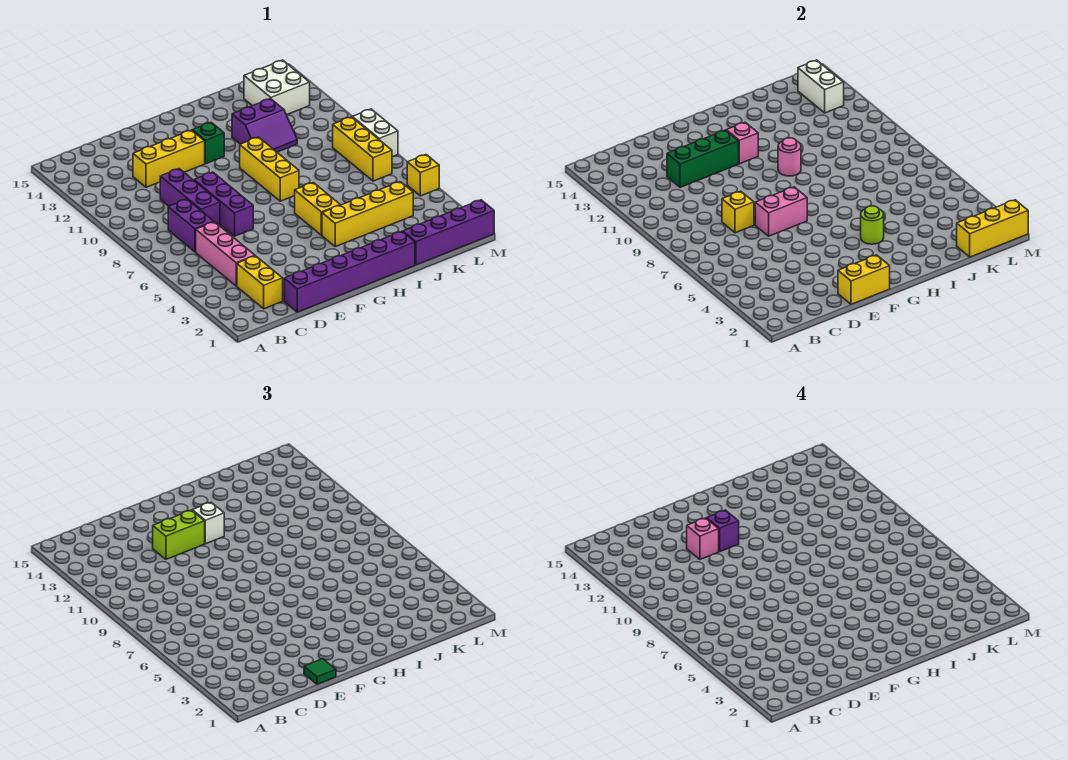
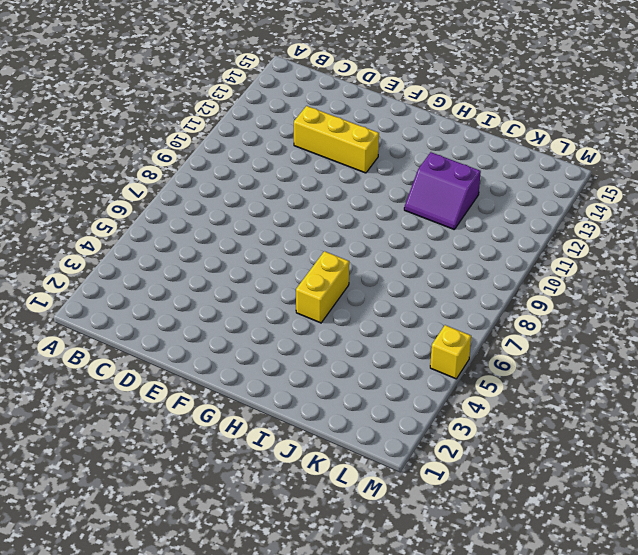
none -> yellow brick C2:C3 level 1
none -> pink brick C4:C6 level 1
none -> purple brick C7:C8 level 1
none -> purple brick D1:I1 level 1

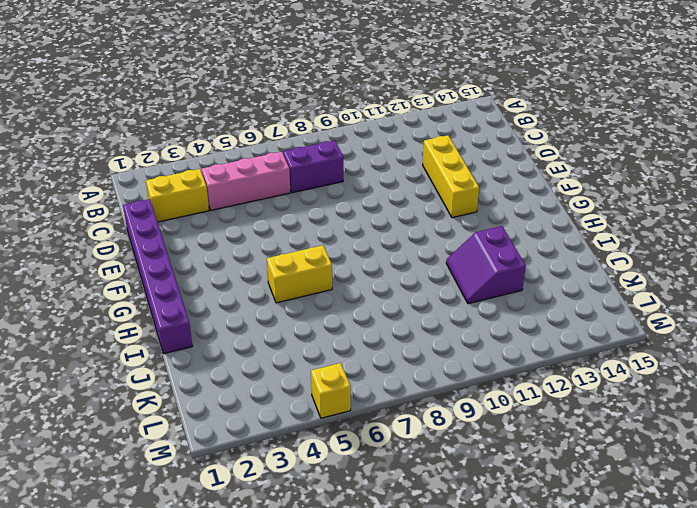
none -> purple brick D8:D10 level 1
none -> purple brick E7:E9 level 1
none -> green brick G12 level 1
none -> yellow brick H4:K4 level 1

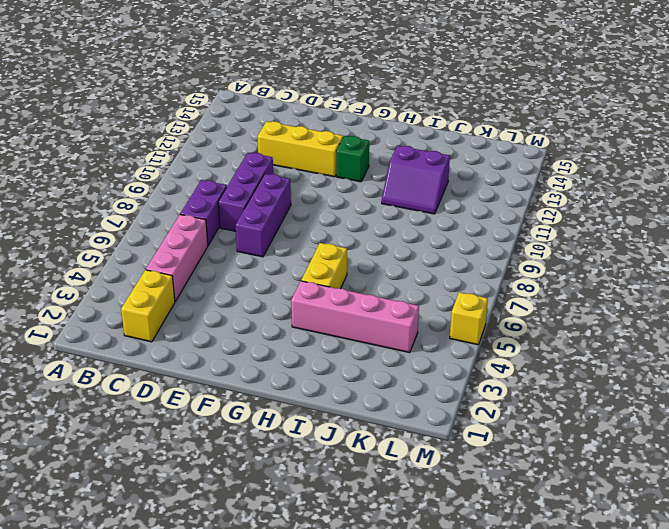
pink brick H4:K4 level 1 -> yellow brick H4:K4 level 1
none -> purple brick D1:I1 level 1
none -> yellow brick H8:H10 level 1
none -> purple brick J1:M1 level 1
none -> white brick K13:L14 level 1

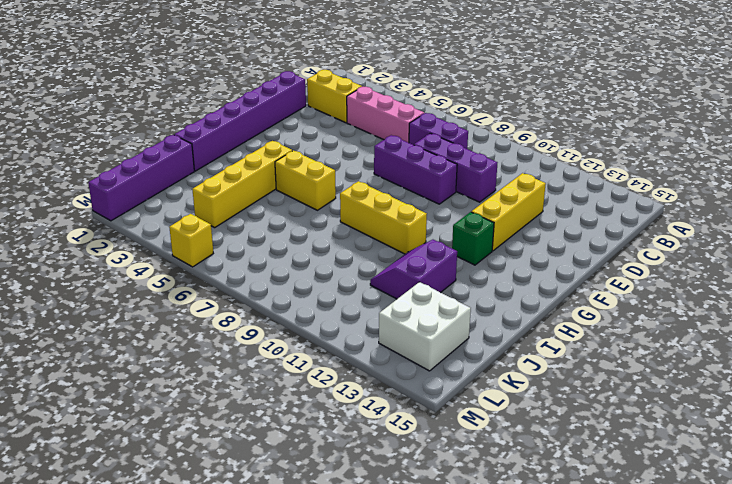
none -> yellow brick L7:L9 level 1
none -> white brick M8:M9 level 1
none -> yellow brick D8 level 2
none -> green brick D12:F12 level 2

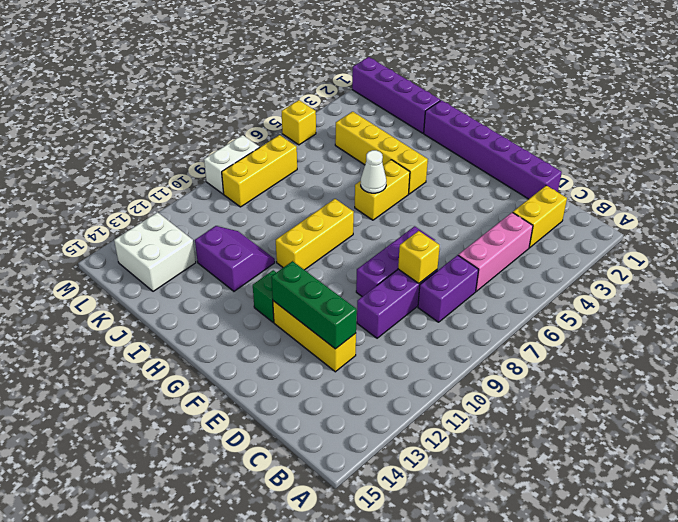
white cone H6 level 2 -> none
none -> yellow brick E1:F1 level 2
none -> pink brick E7:F7 level 2
none -> pink brick G12 level 2
none -> lime round brick H4 level 2

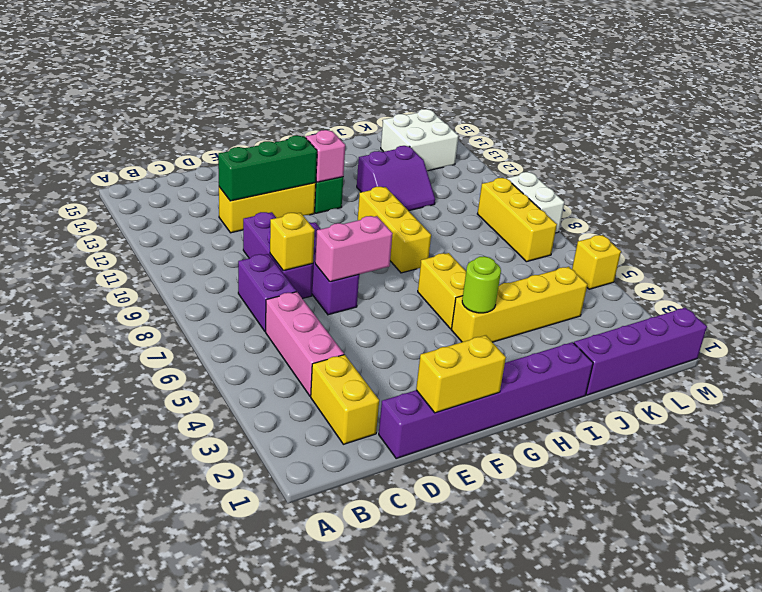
none -> pink round brick H10 level 2
none -> yellow brick K1:M1 level 2
none -> white brick L13:L14 level 2
none -> green tile E1 level 3

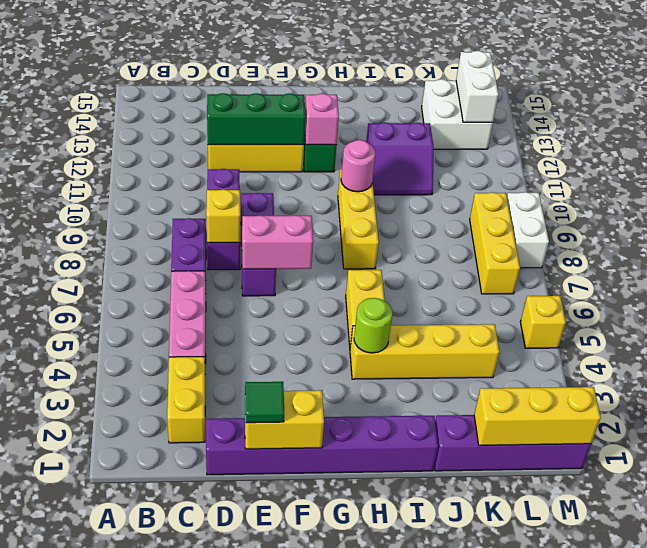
none -> lime brick E12:F12 level 3
none -> white brick G12 level 3
none -> pink brick E12 level 4
none -> purple brick F12 level 4

